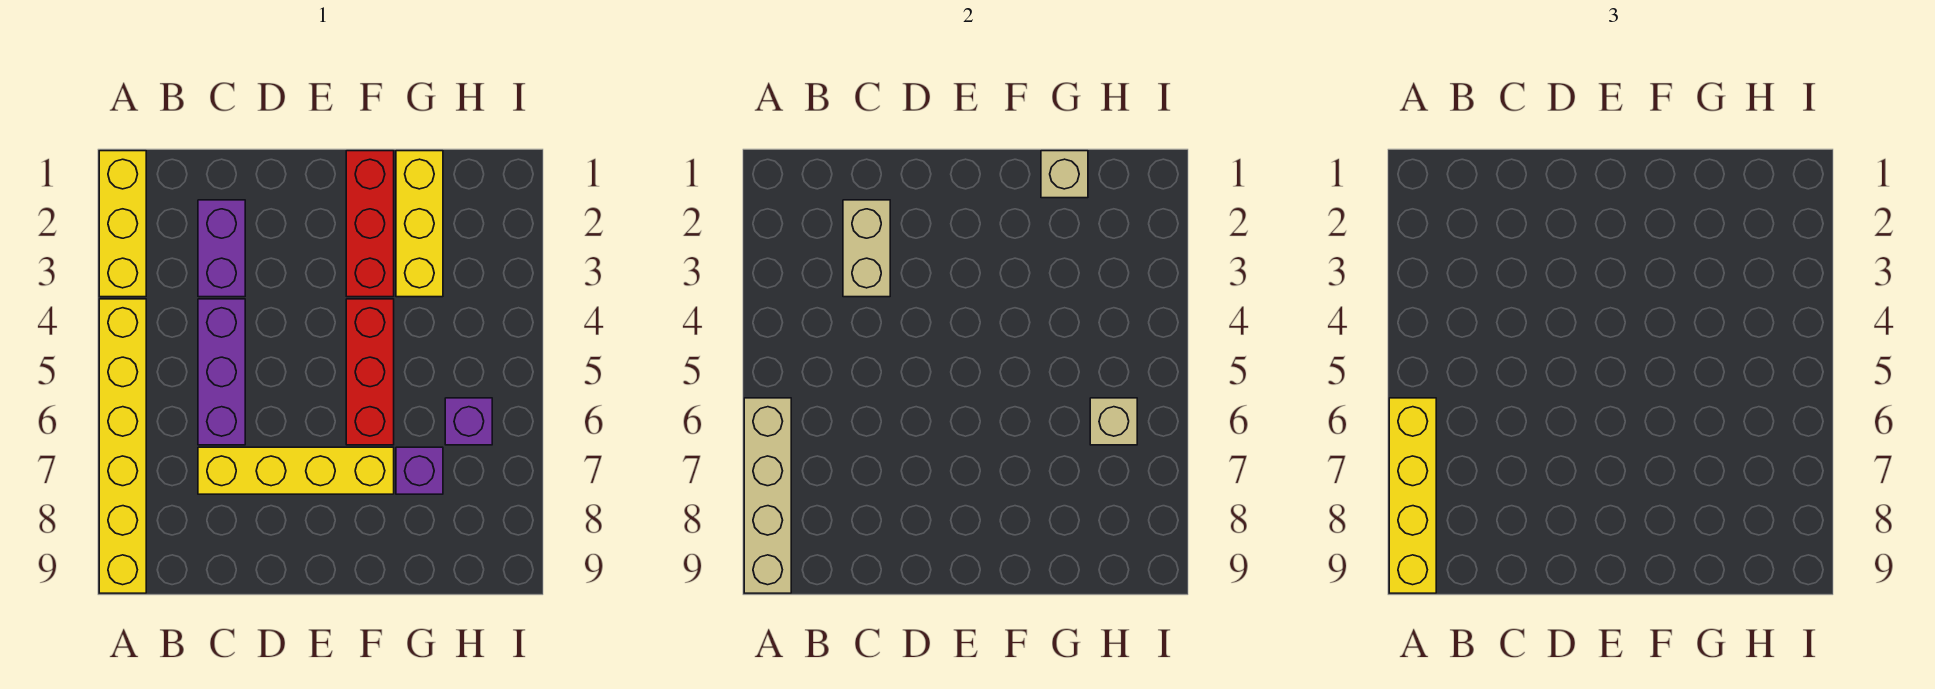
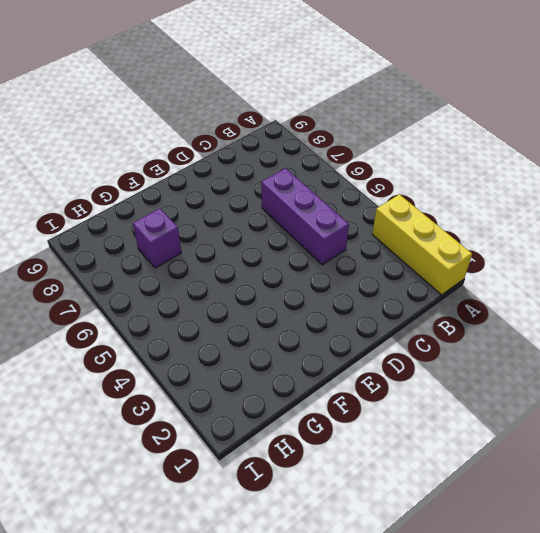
none -> yellow brick A4:A9 level 1
none -> purple brick C2:C3 level 1
none -> yellow brick C7:F7 level 1

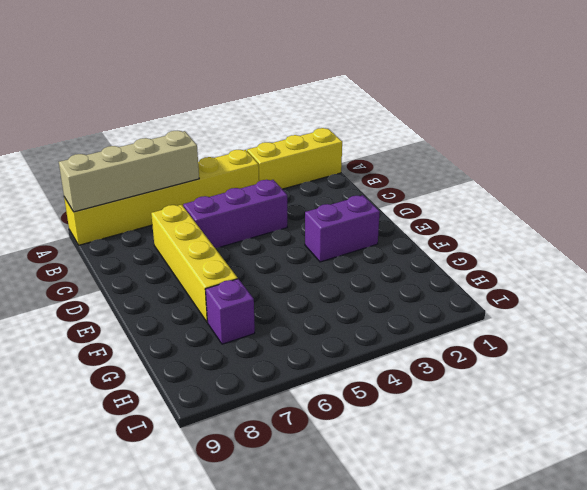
purple brick E2:E3 level 1 -> purple brick C2:C3 level 1
none -> red brick F1:F3 level 1
none -> red brick F4:F6 level 1
none -> yellow brick G1:G3 level 1

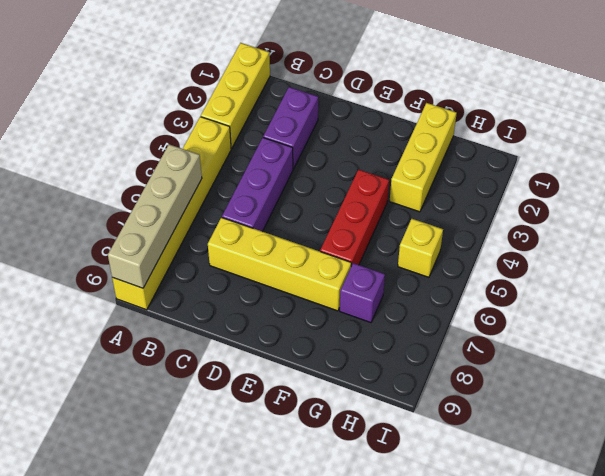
yellow brick H5 level 1 -> none
none -> red brick F1:F3 level 1
none -> purple brick H6 level 1
none -> tan brick C2:C3 level 2

